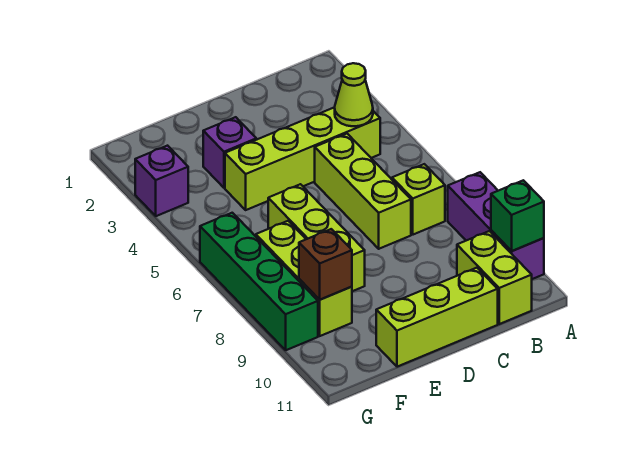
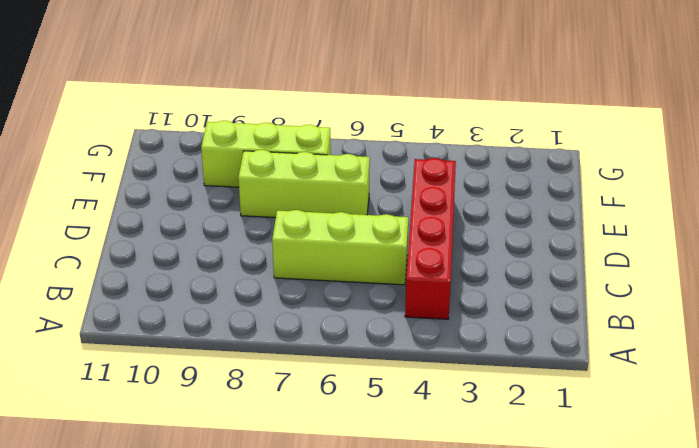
red brick B4:E4 level 1 -> lime brick B4:E4 level 1
none -> purple brick A8:A10 level 1
none -> lime brick B7 level 1
none -> lime brick B10:B11 level 1

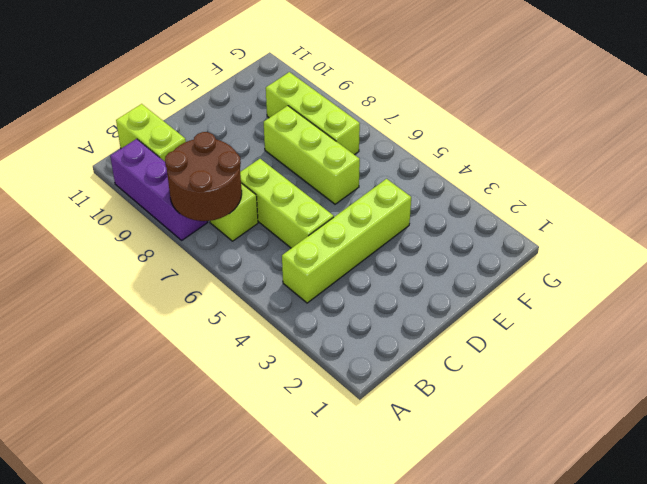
brown round brick A7:B8 level 2 -> none
none -> lime brick C11:E11 level 1
none -> purple brick E3 level 1
none -> purple brick G3 level 1

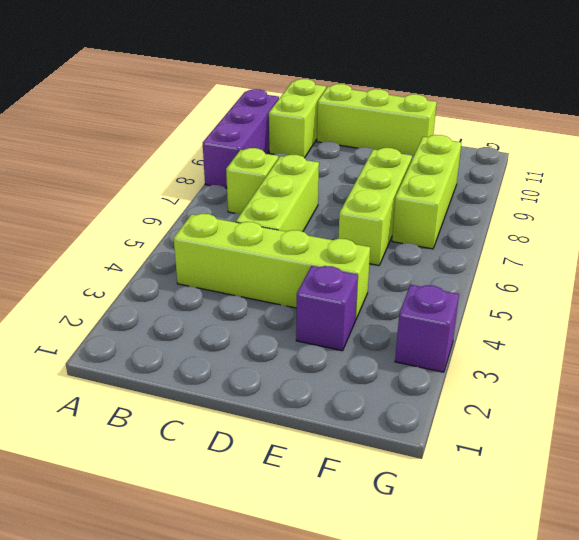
none -> green brick G6:G9 level 1
none -> green brick A10 level 2
none -> lime cone B4 level 2

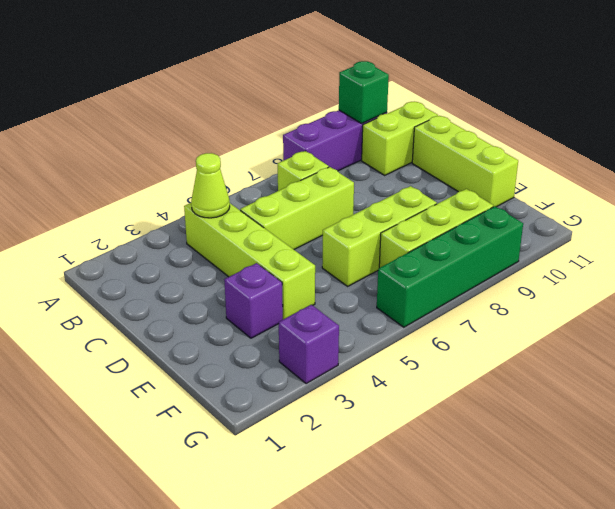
none -> brown brick F9 level 2

